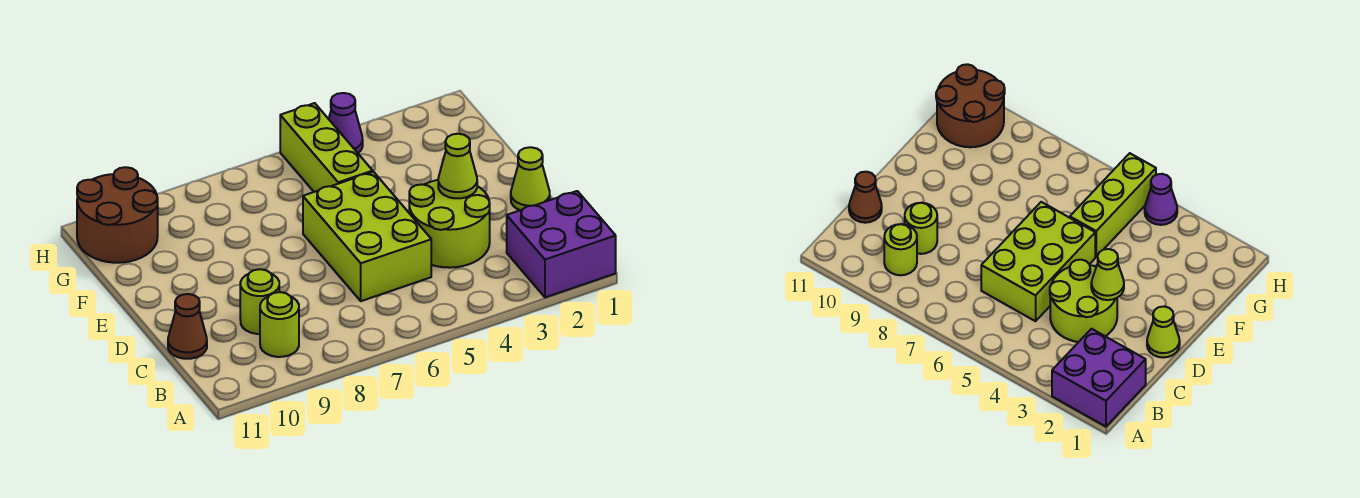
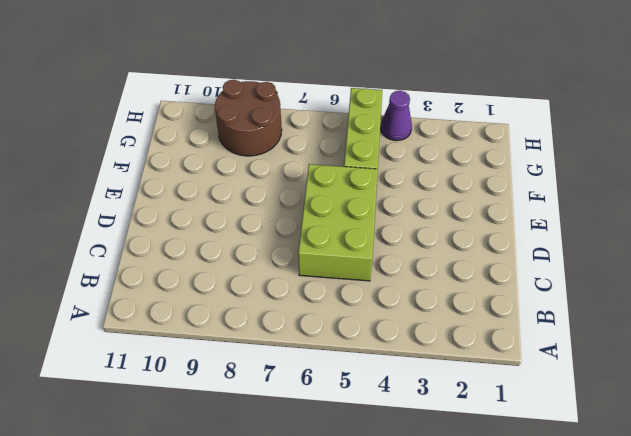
brown round brick G8:H9 level 1 -> brown round brick G10:H11 level 1
none -> purple brick A1:B2 level 1
none -> lime round brick B9 level 1

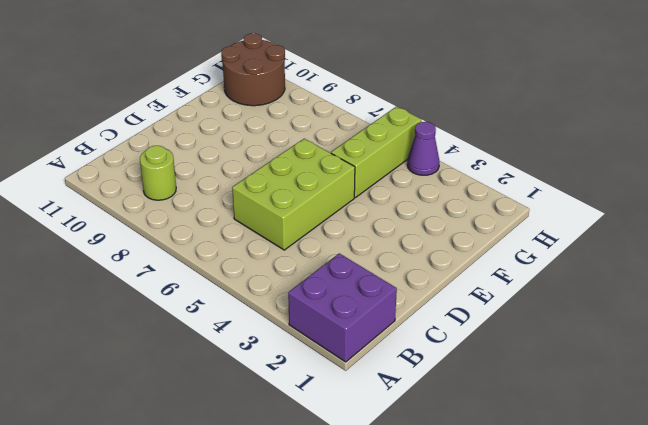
none -> lime round brick C3:D4 level 1
none -> lime round brick C9 level 1

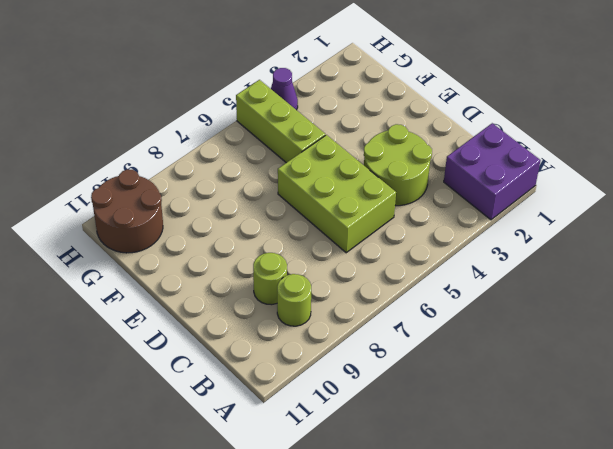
none -> brown cone C11 level 1
none -> lime cone D1 level 1

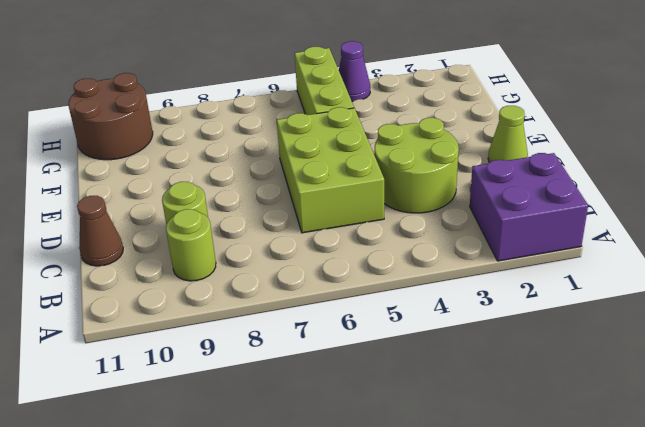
none -> lime cone D3 level 2

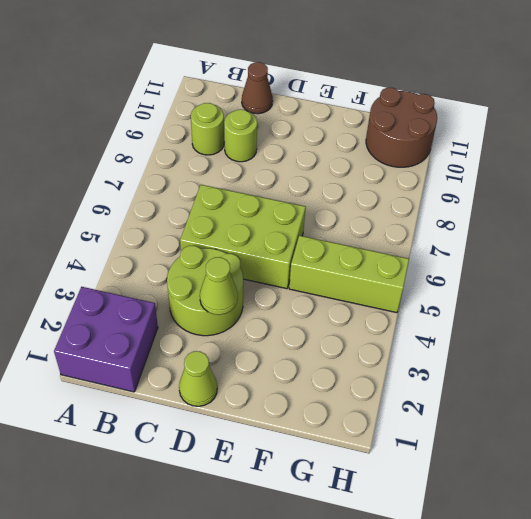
none -> purple cone H4 level 1

